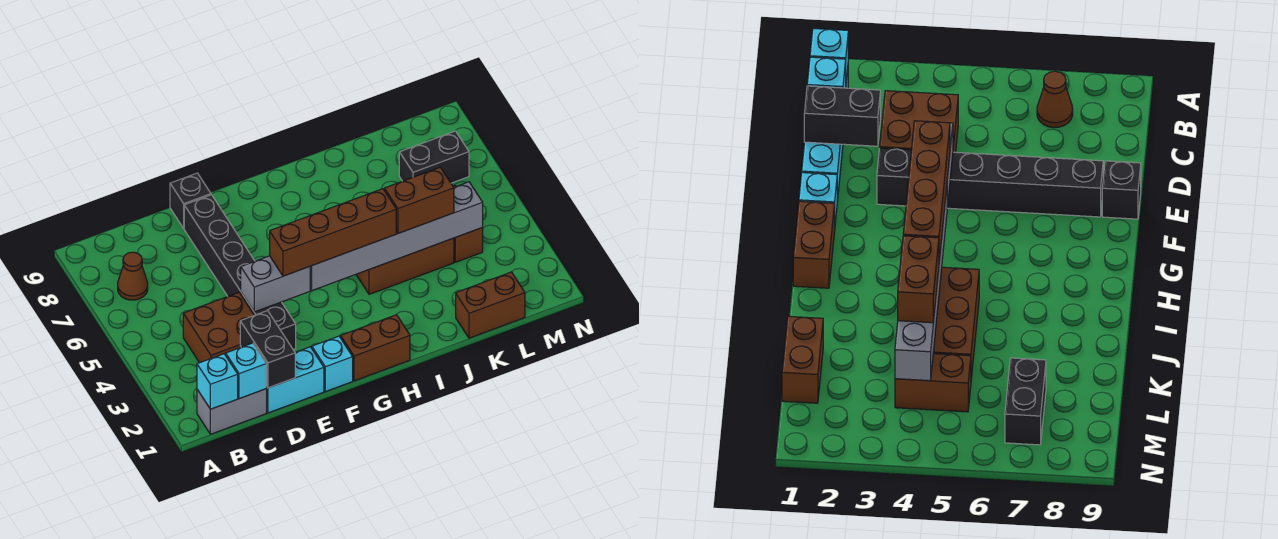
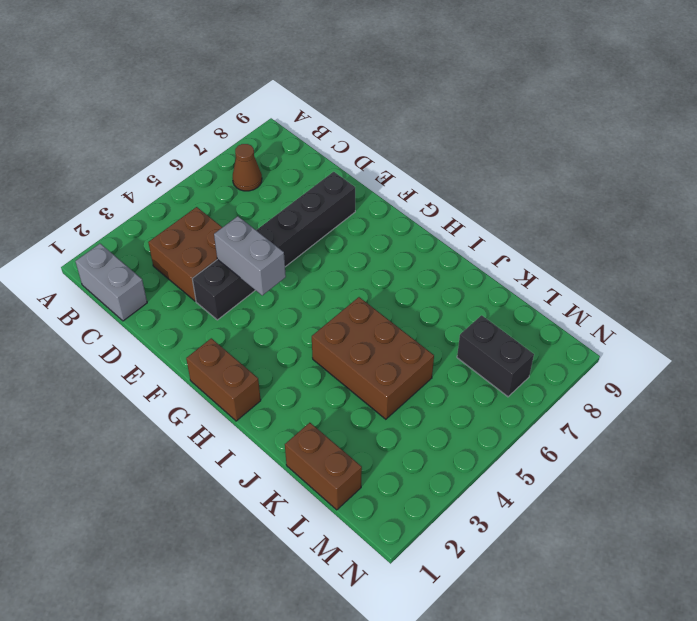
none -> cyan brick D1:E1 level 1
none -> black brick E9 level 1
none -> cyan brick F1 level 1

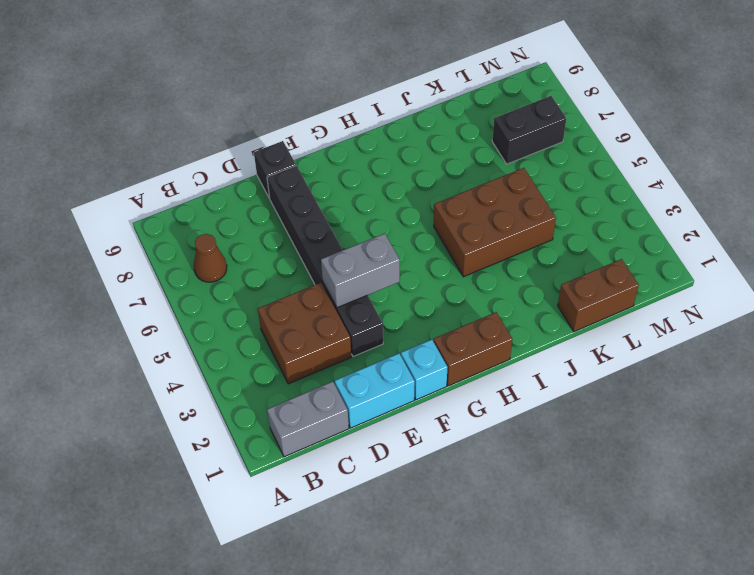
none -> brown brick L4:L5 level 1
none -> cyan brick B1 level 2
none -> cyan brick C1 level 2

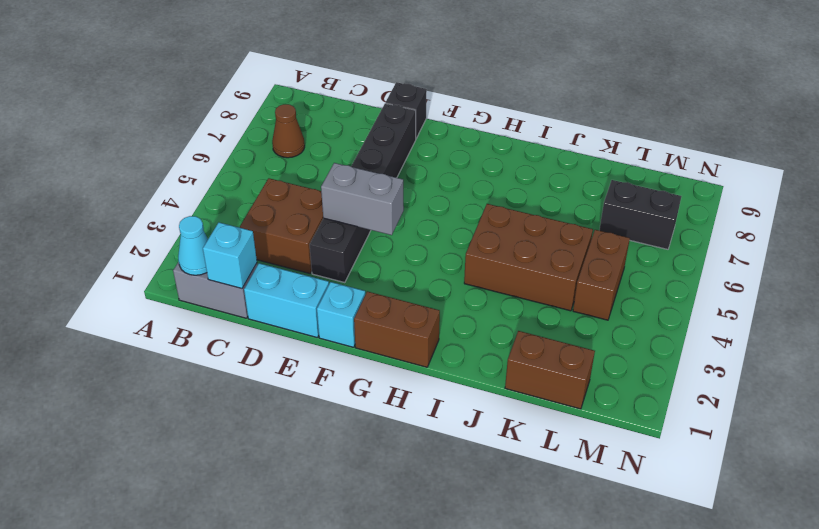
cyan cone B1 level 2 -> cyan brick B1 level 2
none -> black brick D1:D2 level 2
none -> grey brick G4:L4 level 2
none -> brown brick F4:I4 level 3

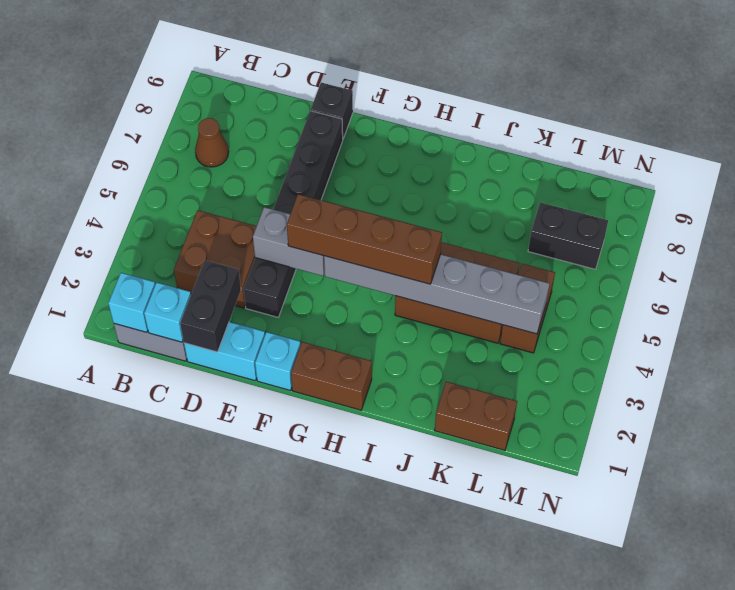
none -> brown brick J4:K4 level 3

